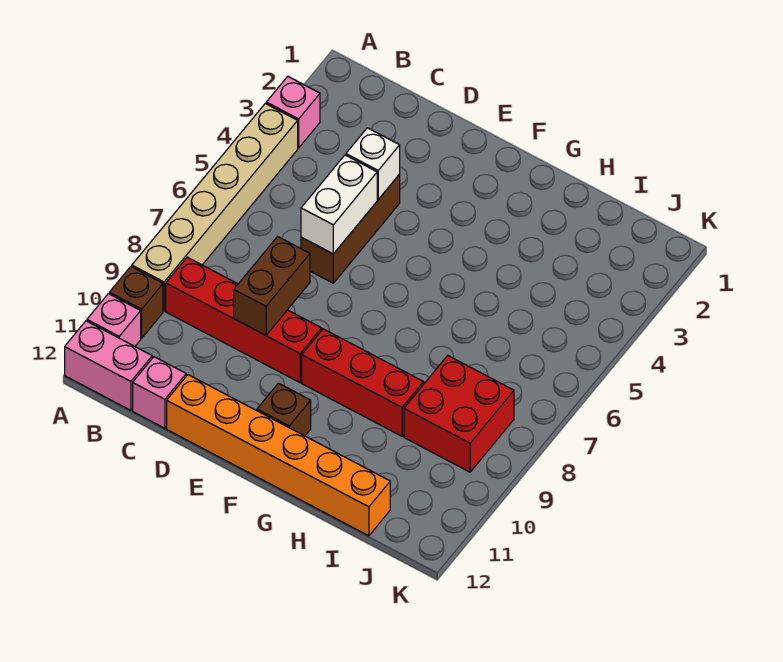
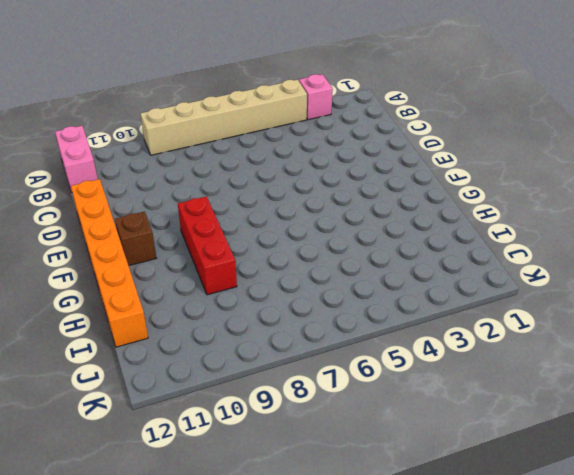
none -> brown brick A10 level 1
none -> pink brick A11 level 1
none -> red brick B9:E9 level 1

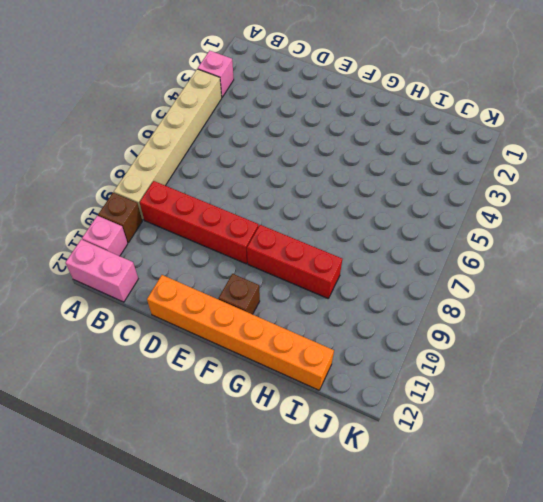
none -> pink brick C12 level 1
none -> brown brick D4:D6 level 1
none -> red brick I8:J9 level 1

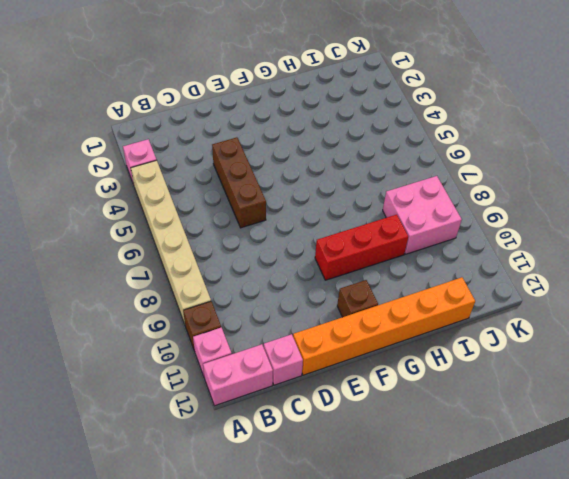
pink brick I8:J9 level 1 -> red brick I8:J9 level 1
none -> red brick B9:E9 level 1
none -> white brick D4 level 2
none -> white brick D5:D6 level 2

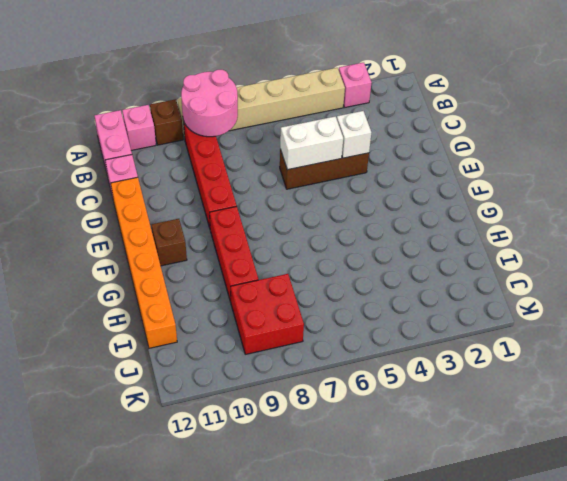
pink round brick A8:B9 level 2 -> none
none -> brown brick D8:D9 level 2

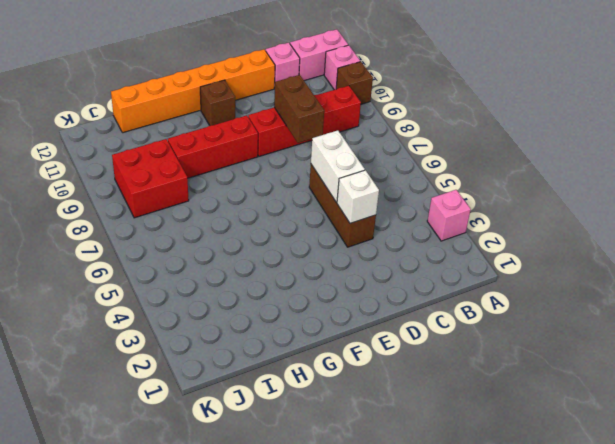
none -> tan brick A4:A9 level 1

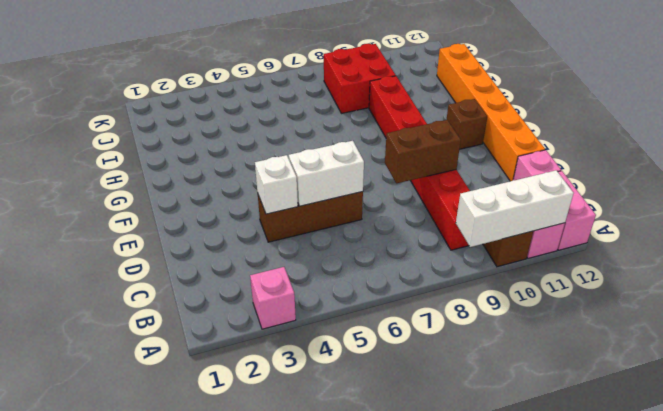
white brick A9:A11 level 2 -> none
none -> tan brick A4:A9 level 1

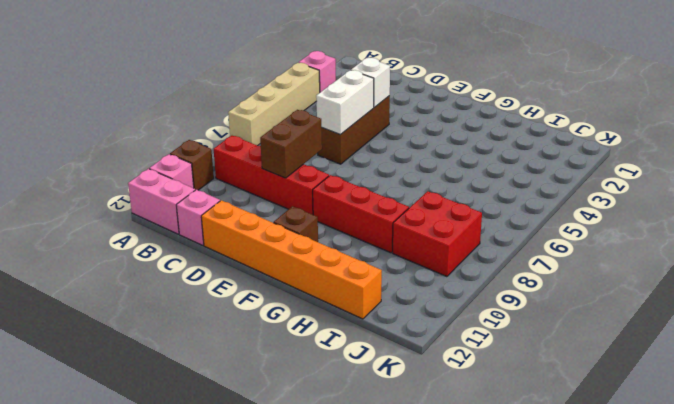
tan brick A4:A7 level 1 -> tan brick A4:A9 level 1

